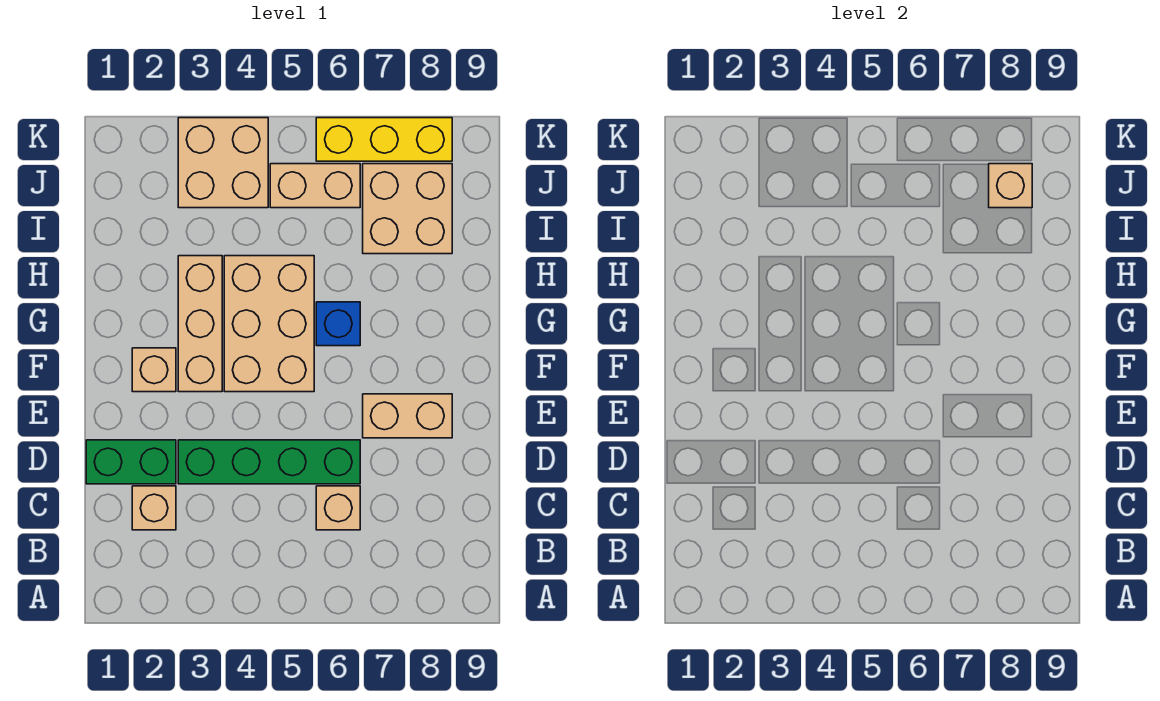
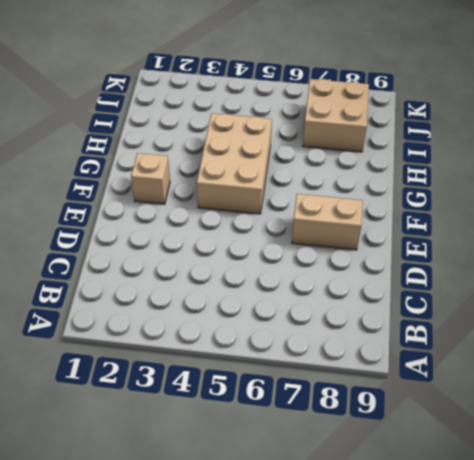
none -> tan brick C2 level 1
none -> tan brick C6 level 1
none -> green brick D1:D2 level 1

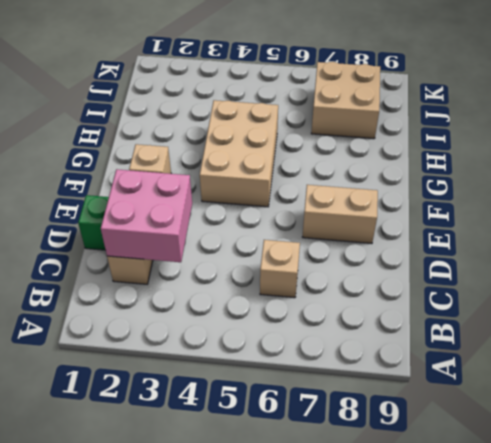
pink brick C2:D3 level 2 -> none
none -> green brick D3:D6 level 1
none -> tan brick F3:H3 level 1
none -> blue brick G6 level 1

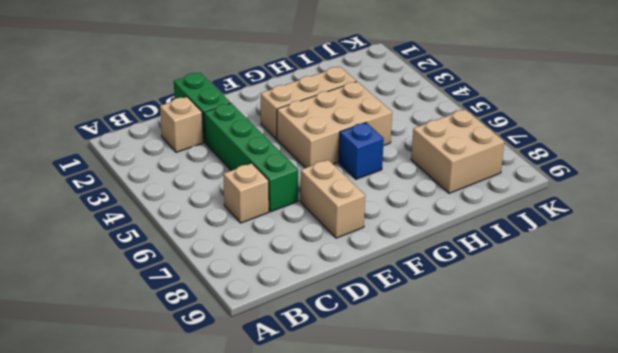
none -> tan brick F2 level 1
none -> tan brick J3:K4 level 1
none -> tan brick J5:J6 level 1

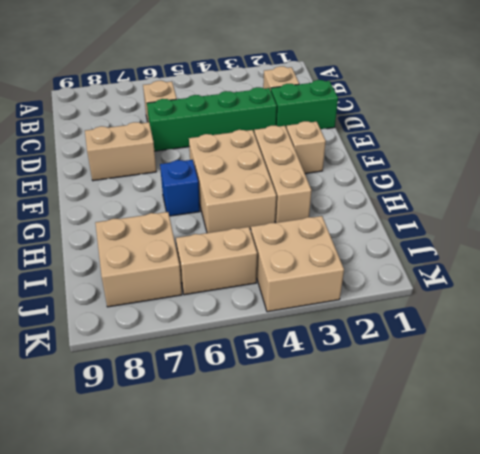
none -> yellow brick K6:K8 level 1
none -> tan brick J8 level 2

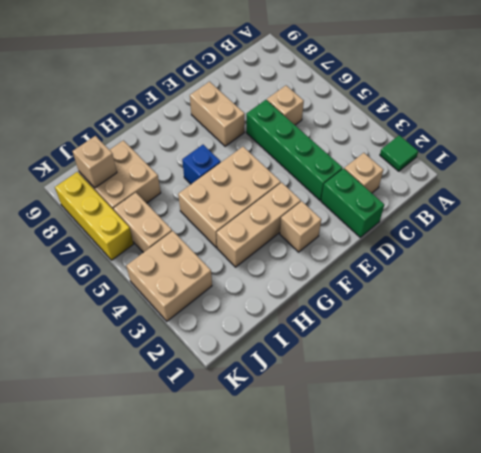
green tile A2 level 1 -> none

